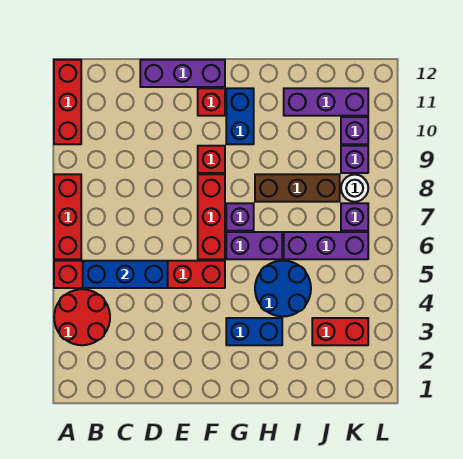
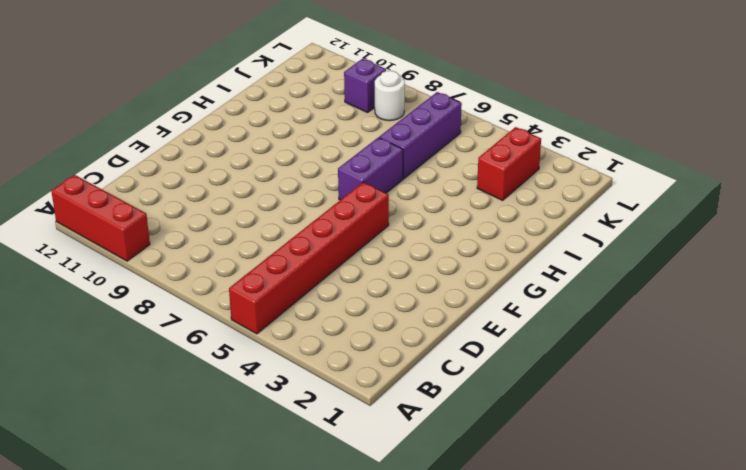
none -> red round brick A3:B4 level 1
none -> red brick A6:A8 level 1
none -> purple brick D12:F12 level 1

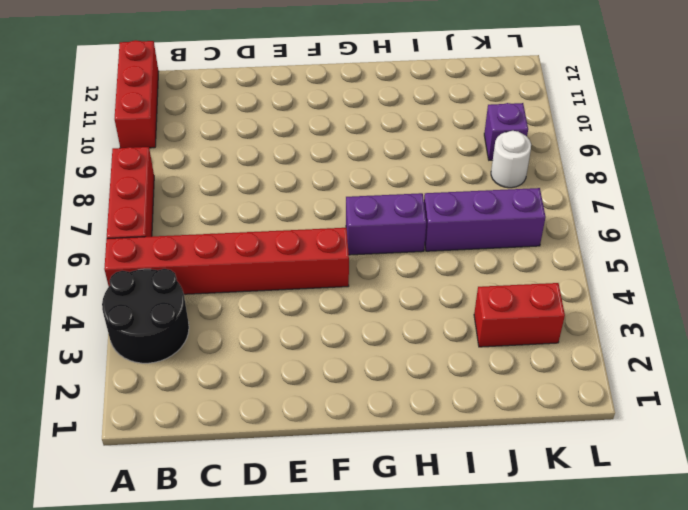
black round brick A3:B4 level 1 -> red round brick A3:B4 level 1
none -> purple brick D12:F12 level 1
none -> red brick F6:F8 level 1
none -> red brick F9 level 1

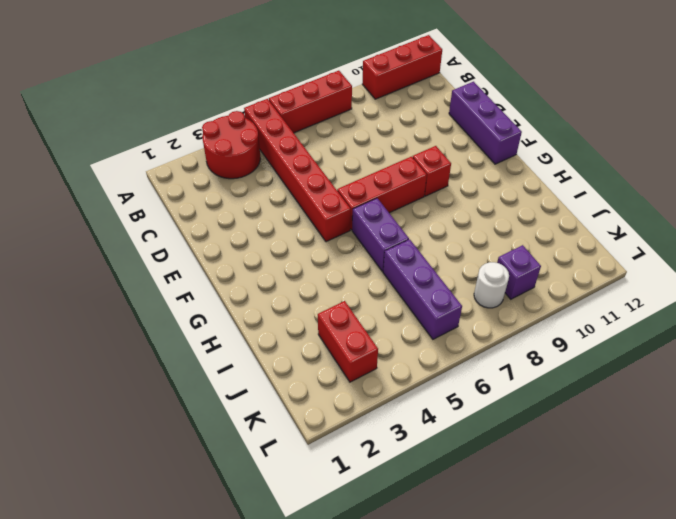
none -> red brick F11 level 1
none -> blue brick G3:H3 level 1
none -> purple brick G7 level 1

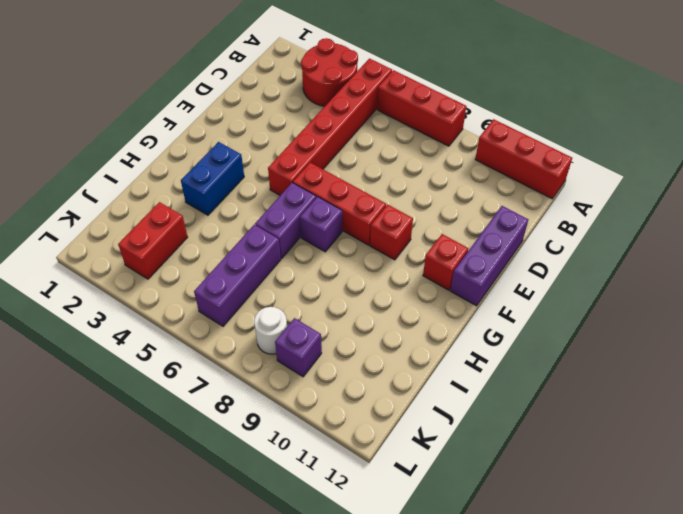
none -> blue brick G10:G11 level 1
none -> blue round brick H4:I5 level 1
none -> brown brick H8:J8 level 1

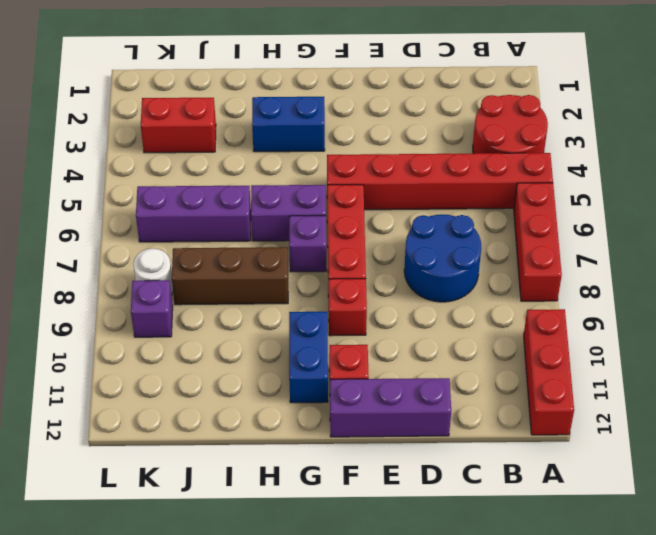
blue round brick C7:D8 level 1 -> blue round brick H4:I5 level 1
none -> purple brick I11:K11 level 1
none -> purple brick K7 level 1
none -> purple brick K10 level 1

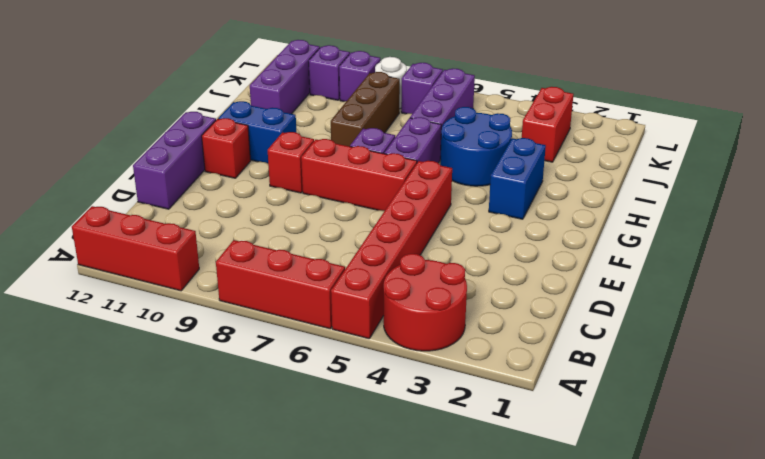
none -> blue brick B5:D5 level 2

